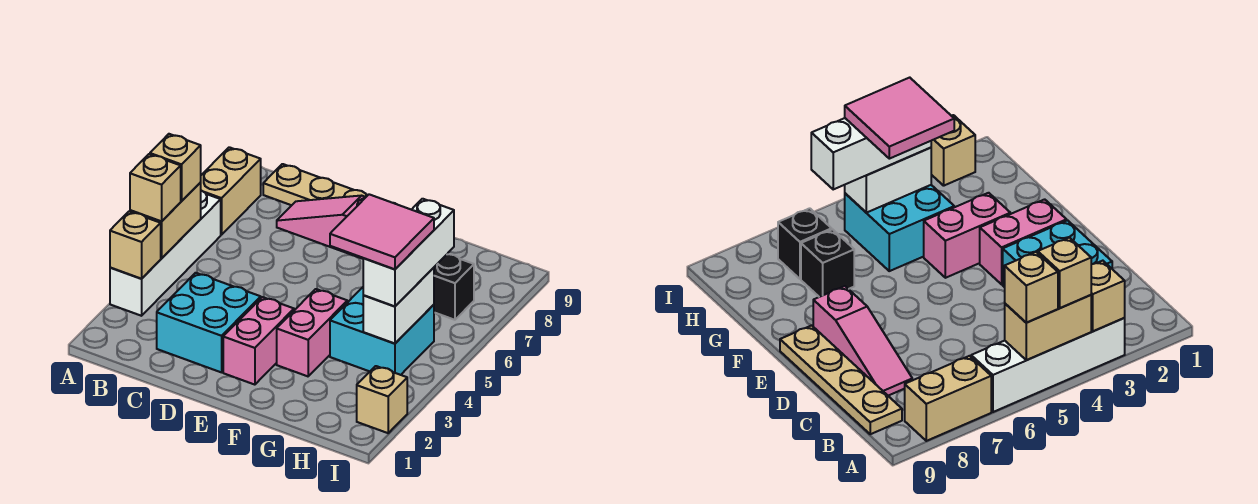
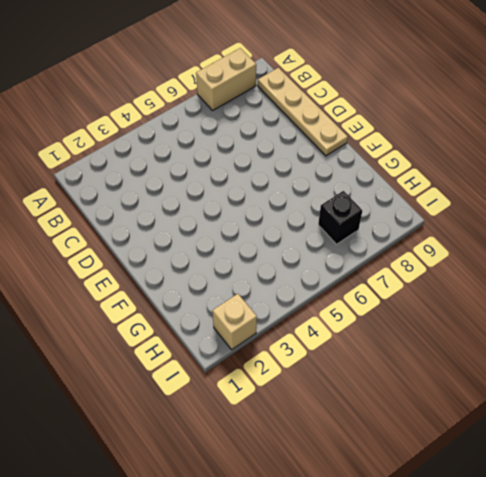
none -> white brick A3:A6 level 1
none -> cyan brick C2:D3 level 1
none -> pink slope C8:E8 level 1 top E

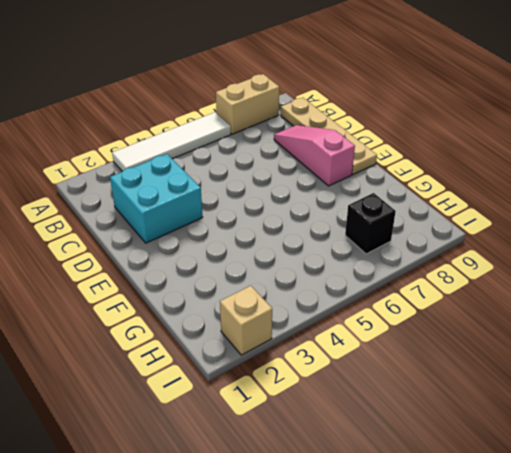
white tile A3:A6 level 1 -> white brick A3:A6 level 1
none -> pink brick E2:E3 level 1
none -> pink brick F3:F4 level 1
none -> cyan brick G4:H5 level 1

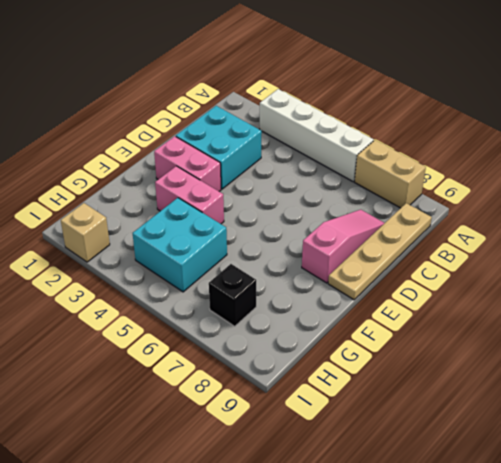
none -> black brick G7 level 1
none -> tan brick A3 level 2
none -> tan brick A4:A5 level 2

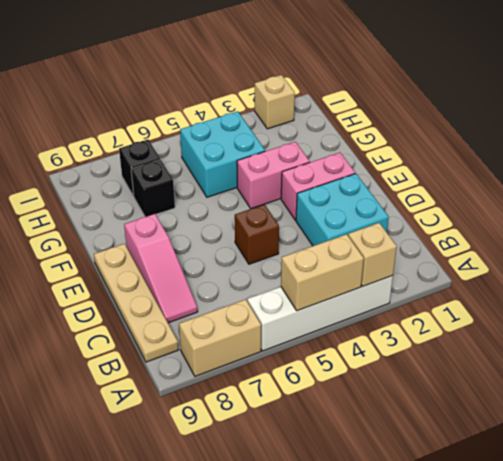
brown brick D5 level 1 -> none
none -> white brick H4:H5 level 2
none -> tan brick A4 level 3
none -> tan brick A5 level 3

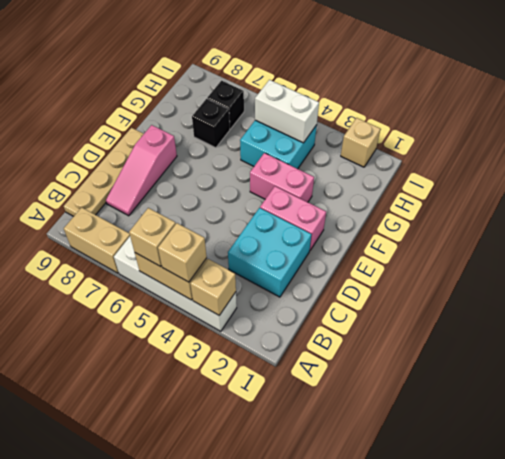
none -> white brick H4:H6 level 3
none -> pink tile G4:H5 level 4

